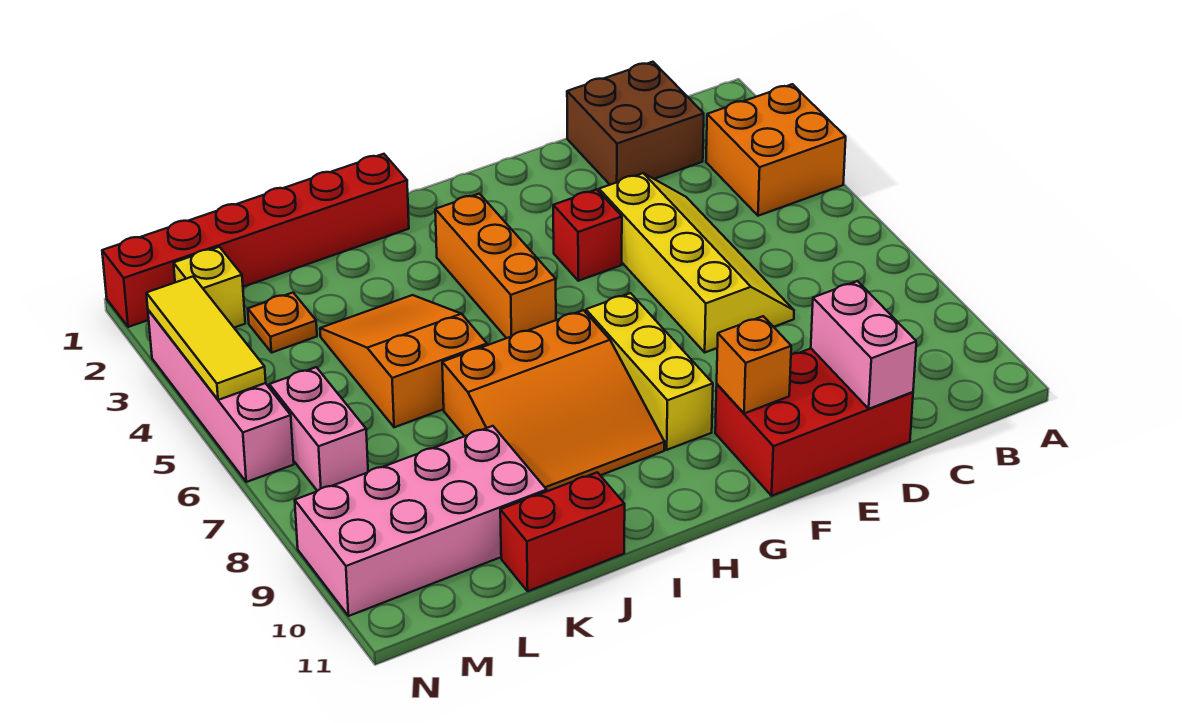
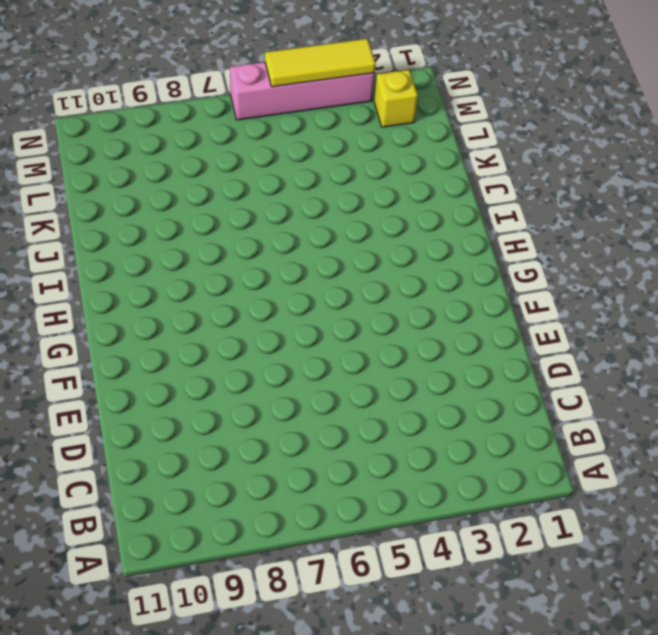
none -> orange brick A3:B4 level 1
none -> brown brick C1:D2 level 1
none -> yellow slope D4:E7 level 1 top E

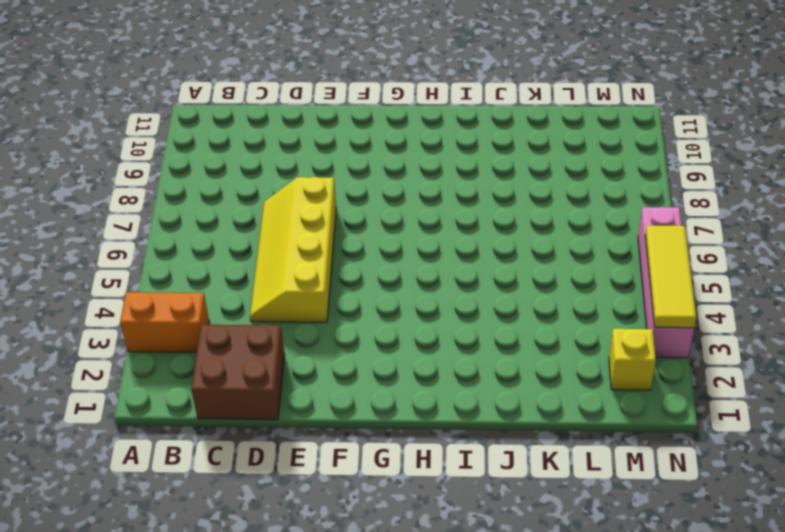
orange brick A3:B3 level 1 -> orange brick A3:B4 level 1
none -> red brick D10:F11 level 1
none -> red brick F4 level 1
none -> yellow brick G7:G9 level 1

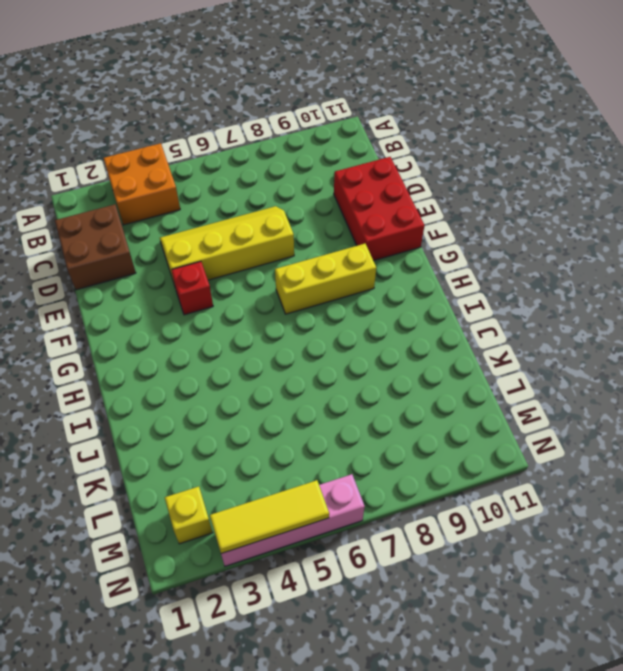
none -> orange brick H3:H5 level 1
none -> orange slope H7:J9 level 1 top 7
none -> red brick I1:N1 level 1

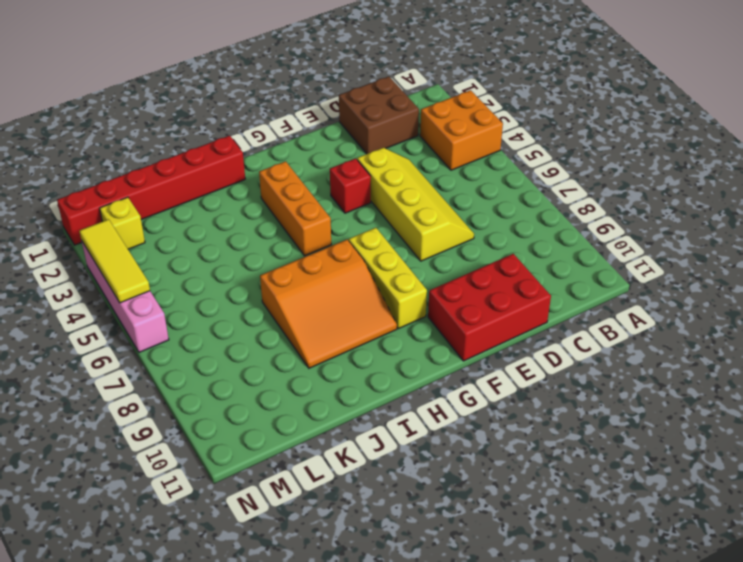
none -> orange slope J4:K6 level 1 top 6
none -> red brick J11:K11 level 1
none -> pink brick K9:N10 level 1

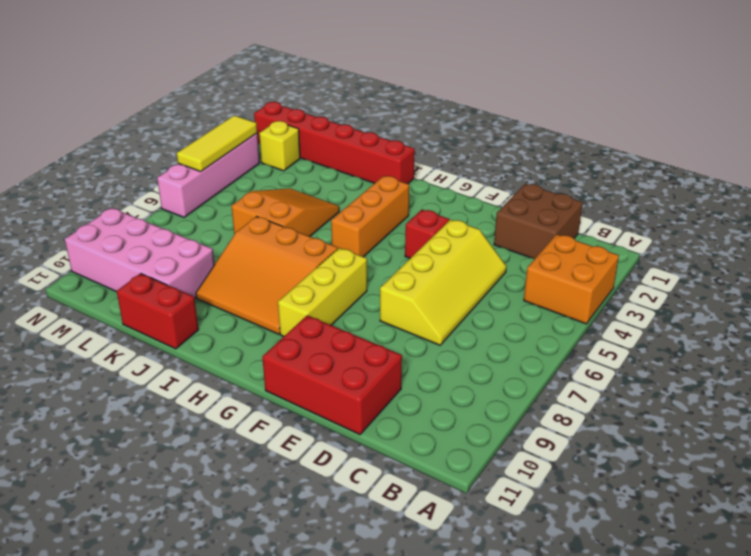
none -> orange plate L3 level 1
none -> pink brick M6:M7 level 1
none -> pink brick D10:D11 level 2

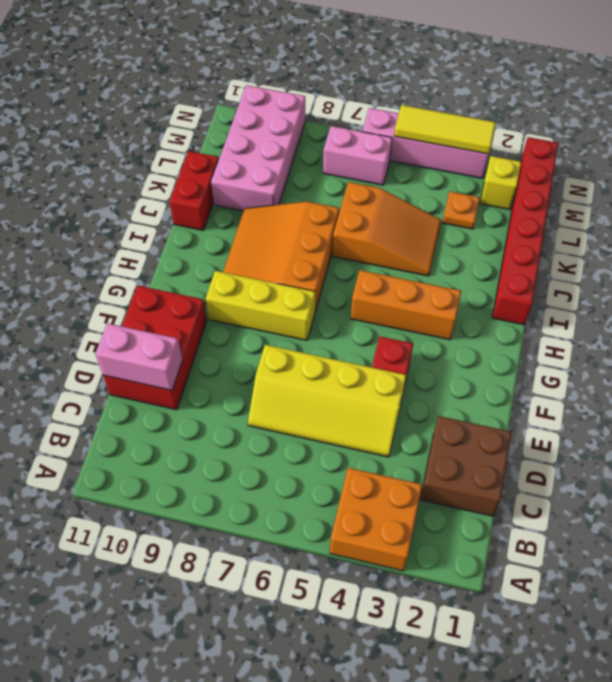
none -> orange brick F10 level 2

